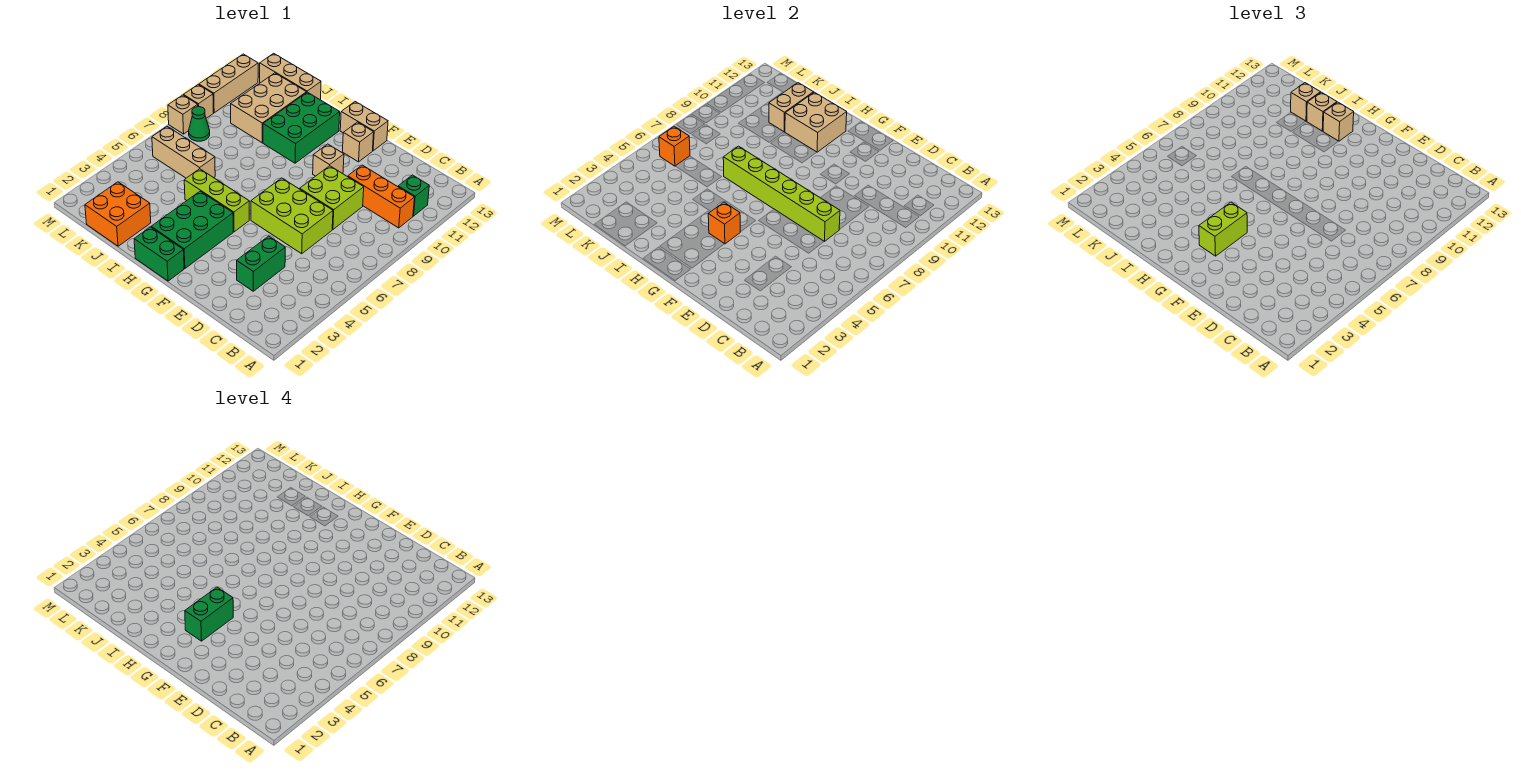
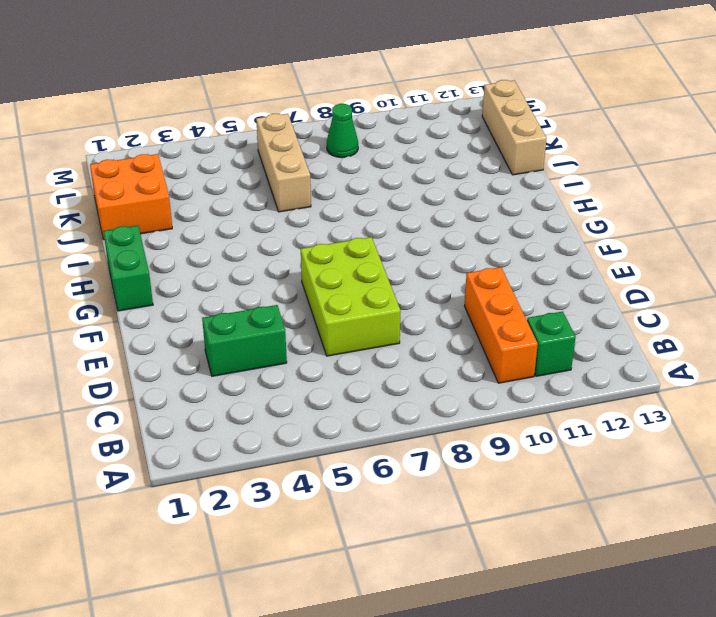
none -> lime brick D8:E9 level 1
none -> tan brick F10 level 1
none -> tan brick F12 level 1
none -> tan brick F13:G13 level 1

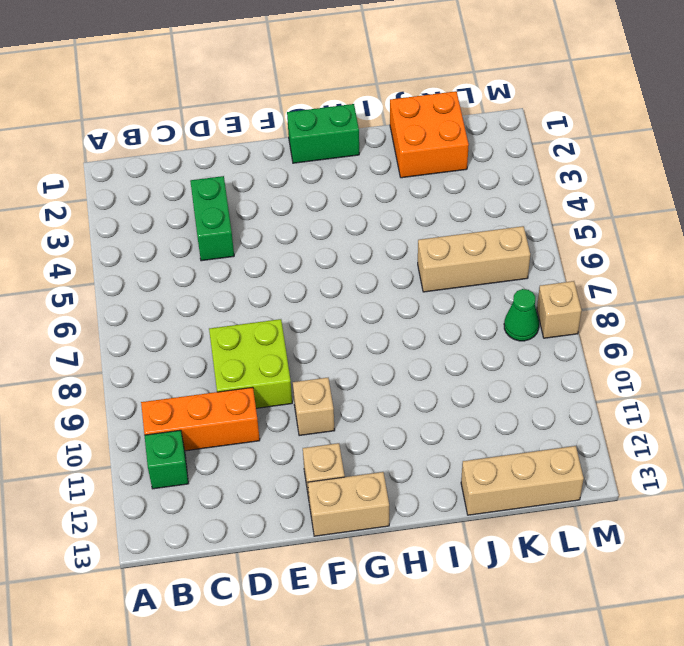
none -> lime brick D6:F7 level 1
none -> green brick G2:H4 level 1
none -> lime brick G5:I5 level 1
none -> green brick H10:I12 level 1

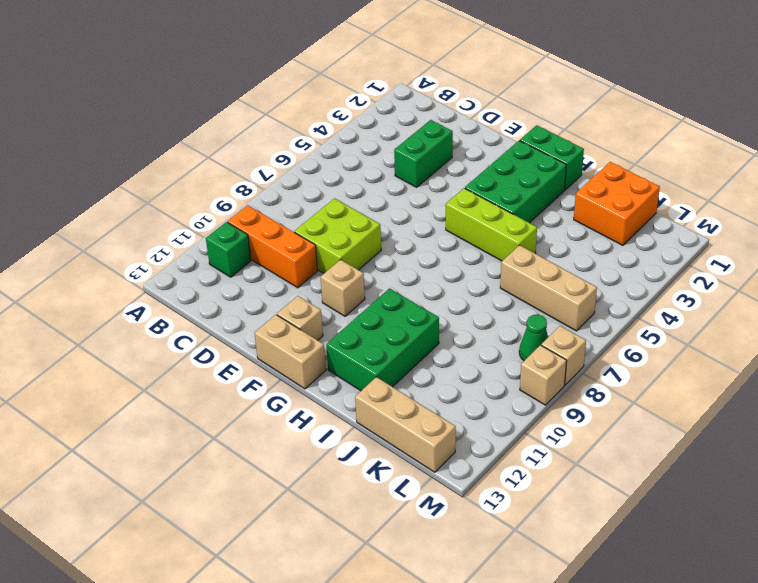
none -> lime brick D6:F7 level 1
none -> tan brick J10:K12 level 1
none -> tan brick M10:M12 level 1
none -> lime brick D7:I7 level 2

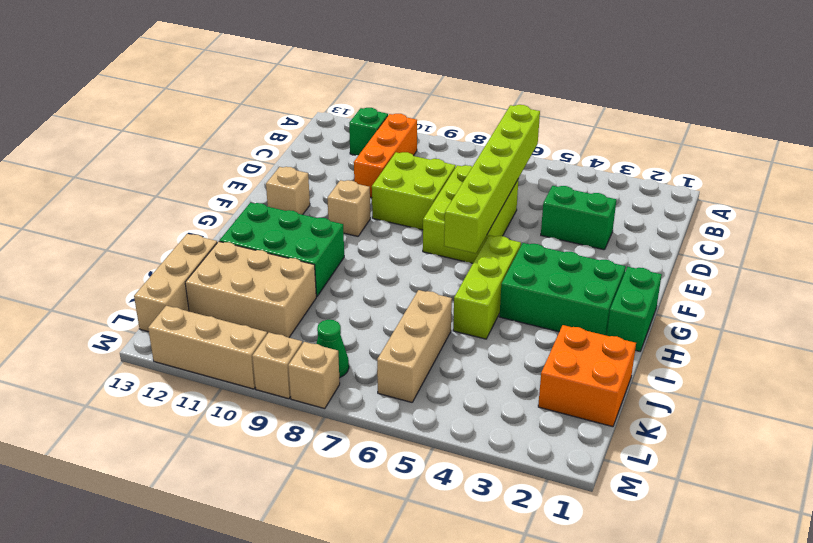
lime brick B6:G6 level 2 -> lime brick D7:I7 level 2
none -> tan brick F13:G13 level 1
none -> orange brick G4 level 2
none -> tan brick H11:I12 level 2
none -> tan brick J11:J12 level 2

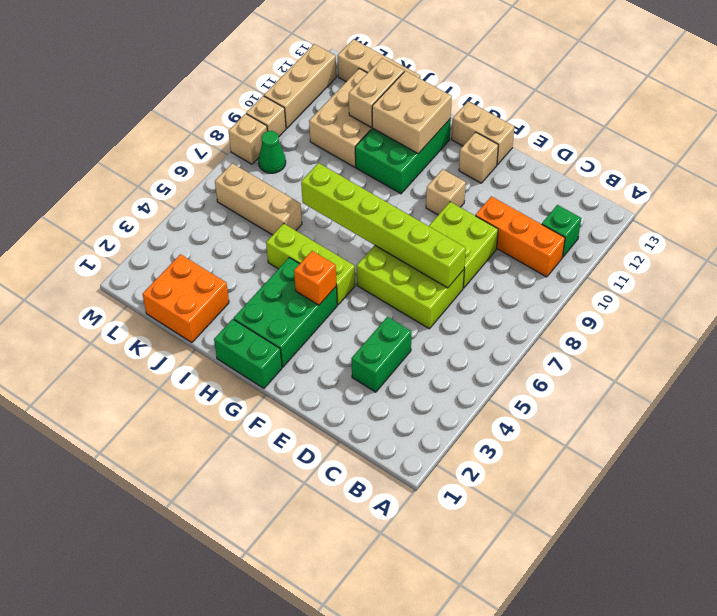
none -> orange brick L6 level 2
none -> lime brick G3:G4 level 3
none -> tan brick H12 level 3
none -> tan brick I12 level 3

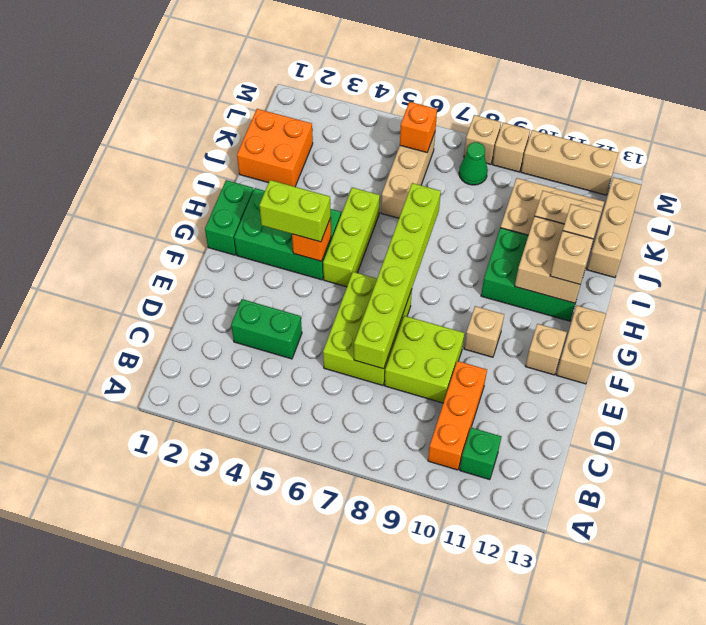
none -> tan brick J12 level 3
none -> green brick G3:G4 level 4

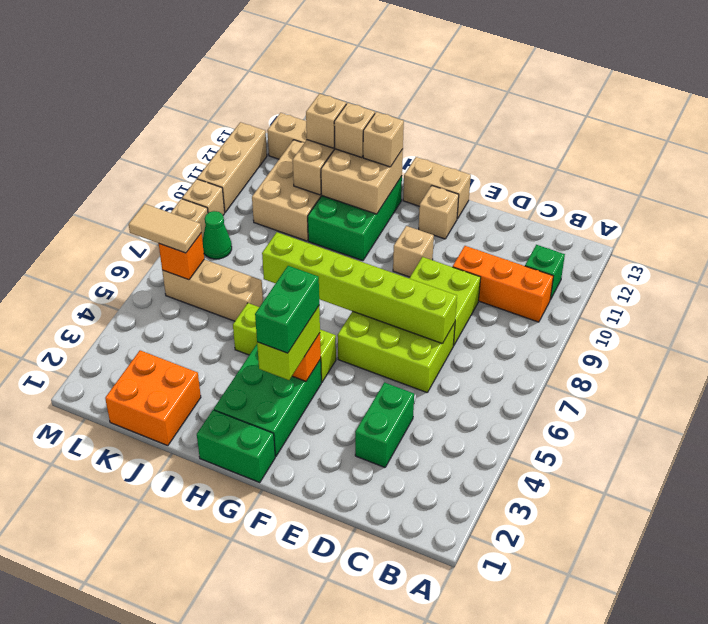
tan tile L6:M6 level 3 -> none

